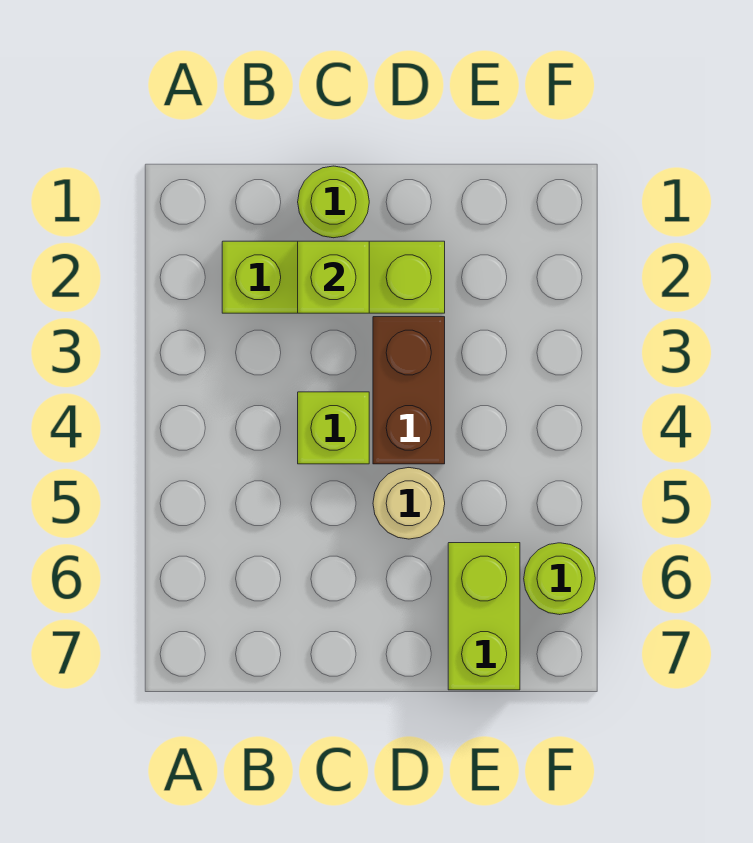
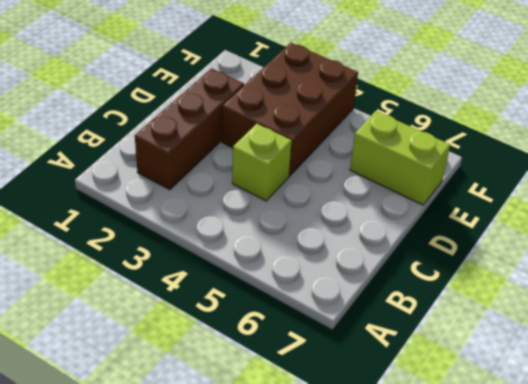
brown brick B2:D2 level 1 -> lime brick B2:D2 level 1
brown brick D3:F4 level 1 -> brown brick D3:D4 level 1
none -> lime round brick C1 level 1
none -> tan round brick D5 level 1

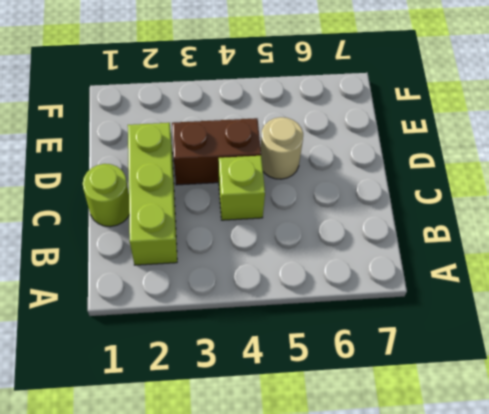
none -> lime brick E6:E7 level 1
none -> lime round brick F6 level 1

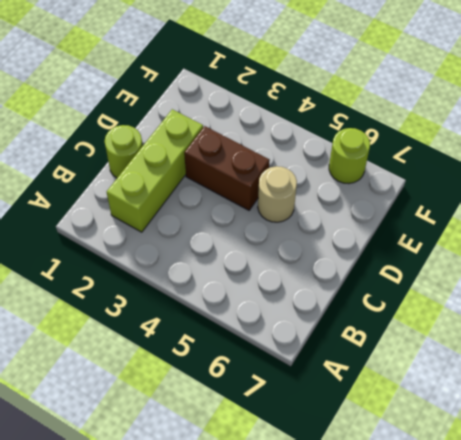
none -> lime brick C4 level 1
none -> lime brick E6:E7 level 1

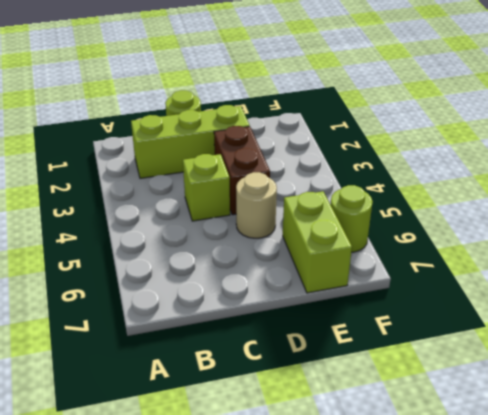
none -> lime brick C2 level 2

